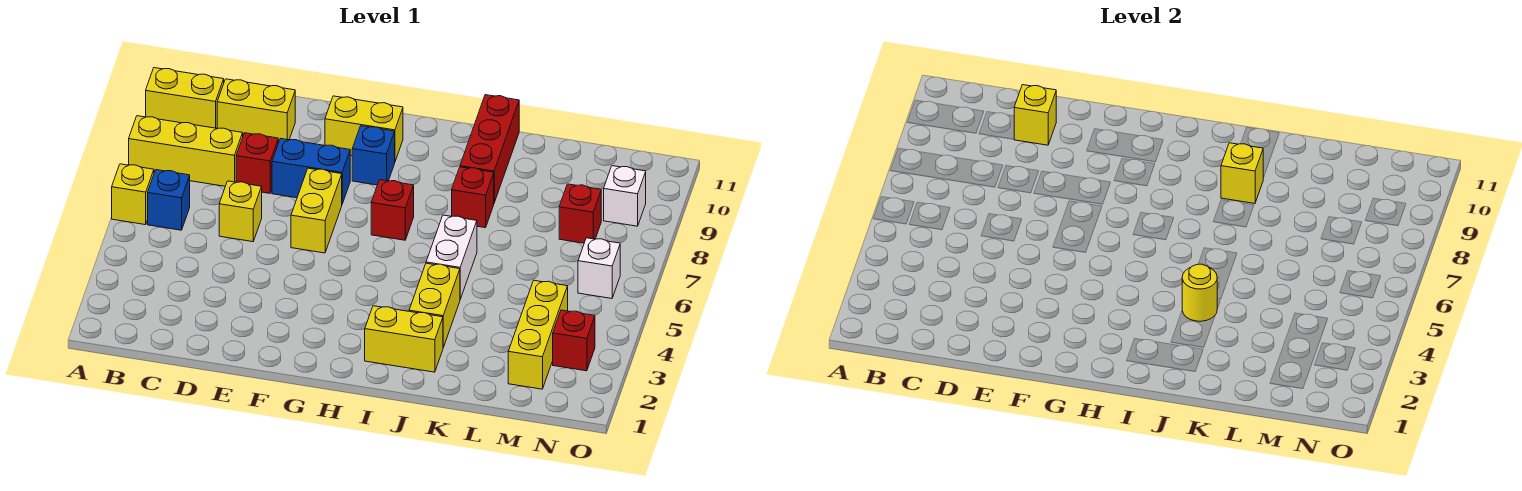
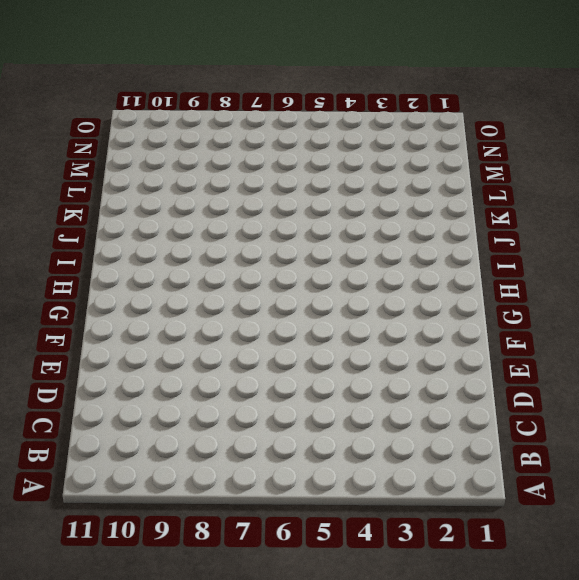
none -> yellow brick A6 level 1
none -> yellow brick A8:C8 level 1
none -> yellow brick A10:B10 level 1

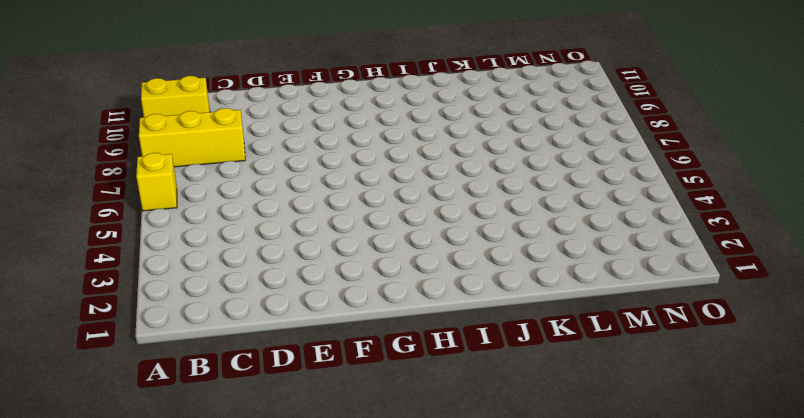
none -> blue brick B6 level 1
none -> yellow brick C10:D10 level 1
none -> yellow brick D6 level 1

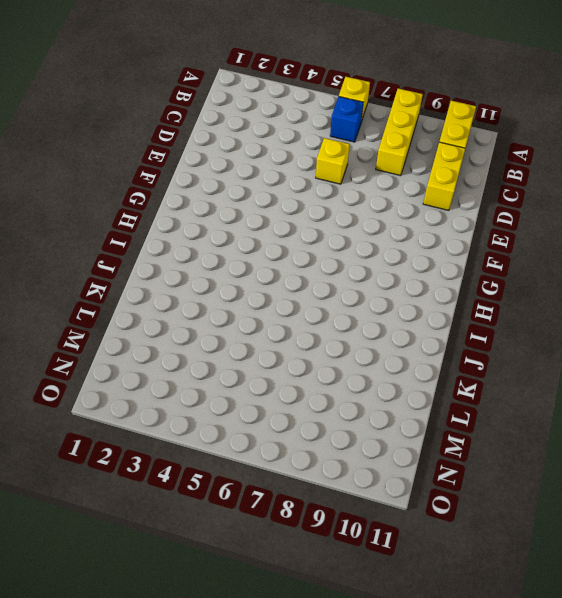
none -> red brick D8 level 1
none -> blue brick E8:F8 level 1
none -> yellow brick F6:F7 level 1

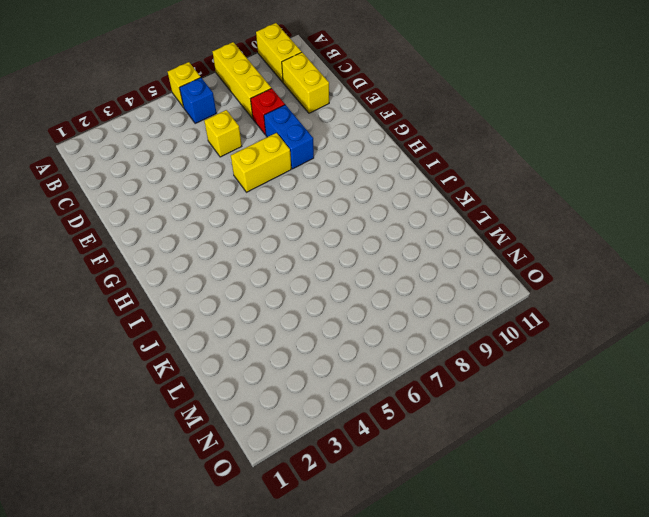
none -> yellow brick F10:G10 level 1
none -> blue brick G9 level 1
none -> red brick H7 level 1

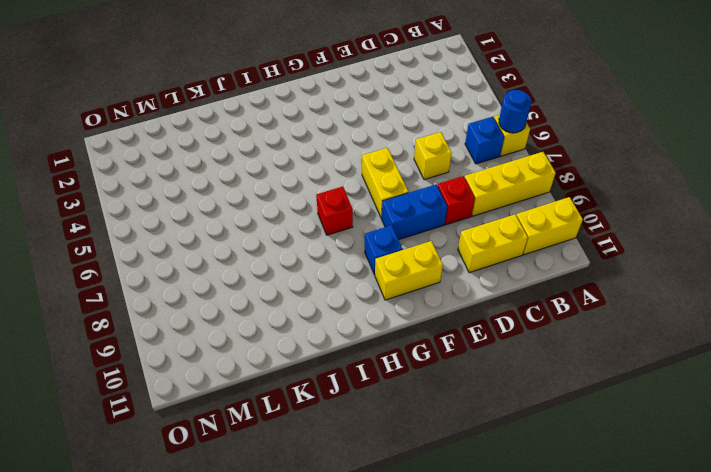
blue round brick A6 level 2 -> none
none -> yellow brick I2:J2 level 1
none -> yellow brick J3:J4 level 1
none -> white brick J5:J6 level 1

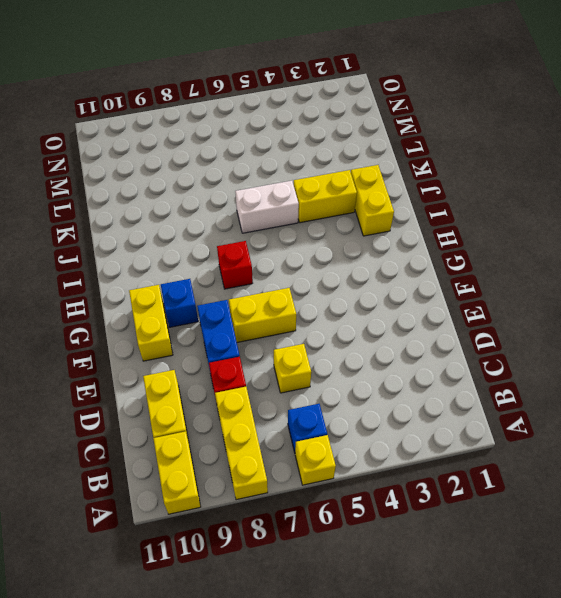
none -> red brick J8 level 1
none -> red brick J9:J11 level 1
none -> yellow brick M2:M4 level 1

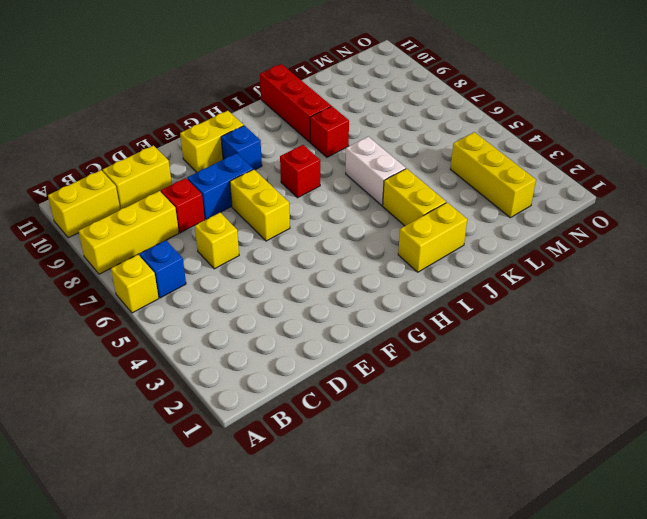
none -> red brick M8 level 1
none -> red brick N3 level 1
none -> white brick N6 level 1

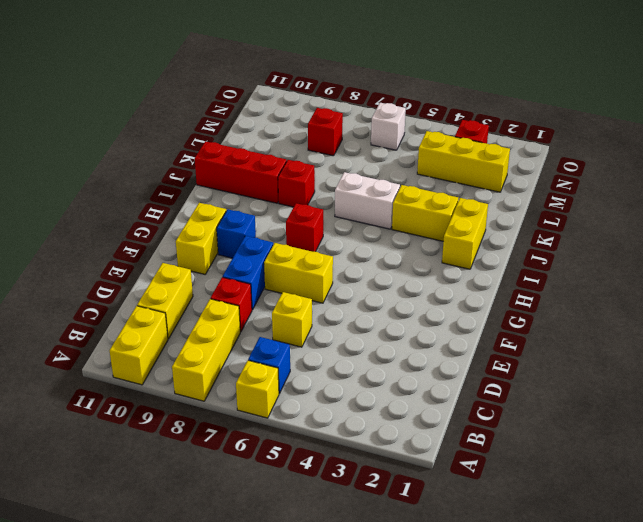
none -> white brick N9 level 1
none -> yellow brick D10 level 2
none -> yellow round brick J4 level 2

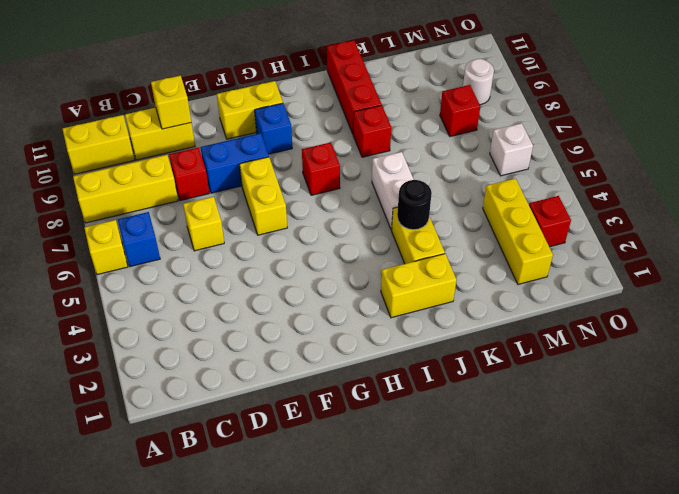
black round brick J4 level 2 -> yellow round brick J4 level 2
white round brick N9 level 1 -> white brick N9 level 1
none -> yellow brick J9 level 2

